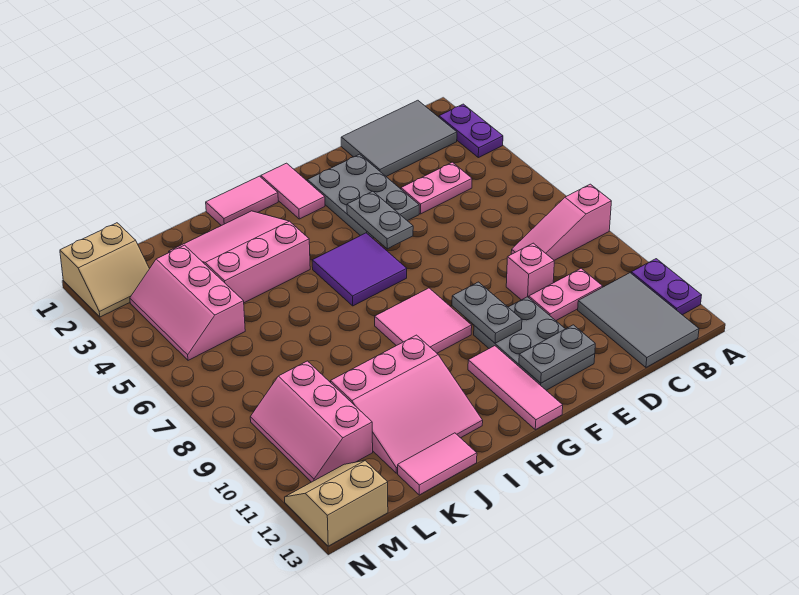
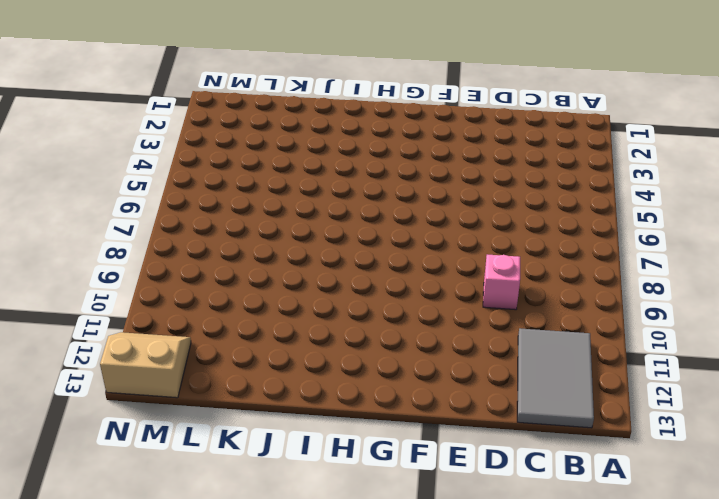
none -> purple plate A2:A3 level 1
none -> pink slope A8:C8 level 1 top A
none -> purple plate A11:A12 level 1

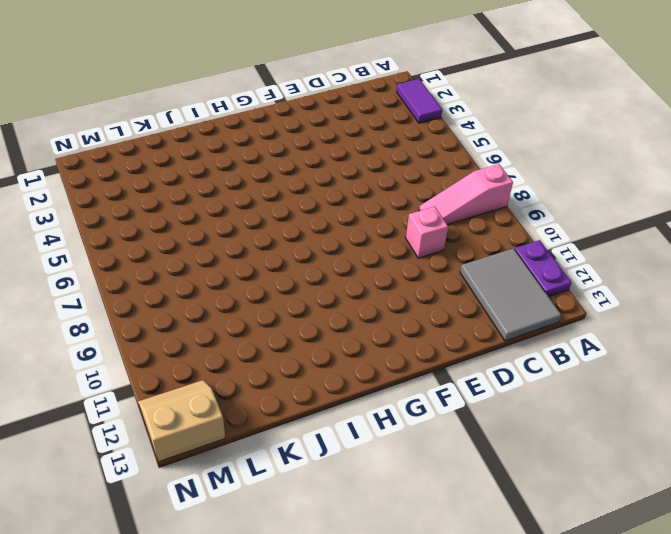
purple tile A2:A3 level 1 -> purple plate A2:A3 level 1
none -> grey tile B1:D2 level 1
none -> pink plate C4:D4 level 1
none -> pink plate C10:D10 level 1

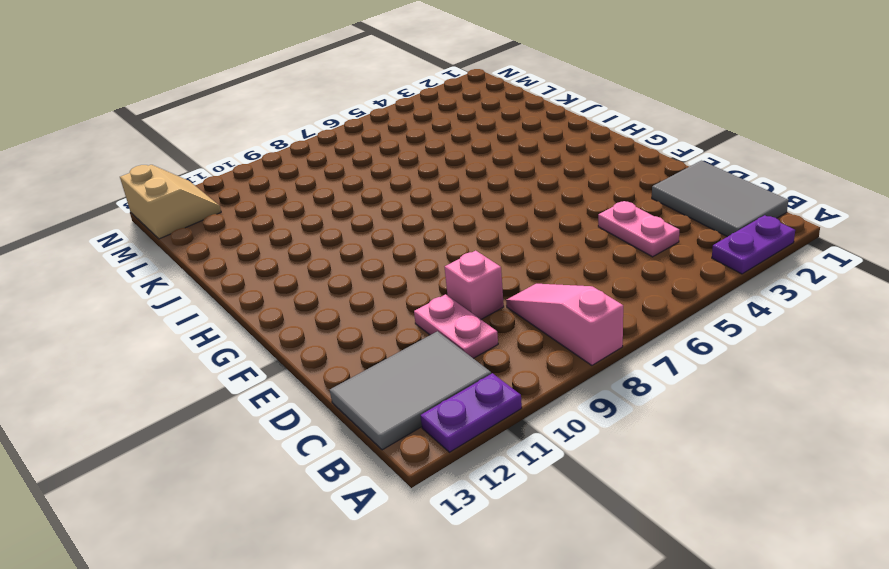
none -> grey plate E2:F4 level 1
none -> grey plate E10:F12 level 1
none -> pink tile G1:G2 level 1

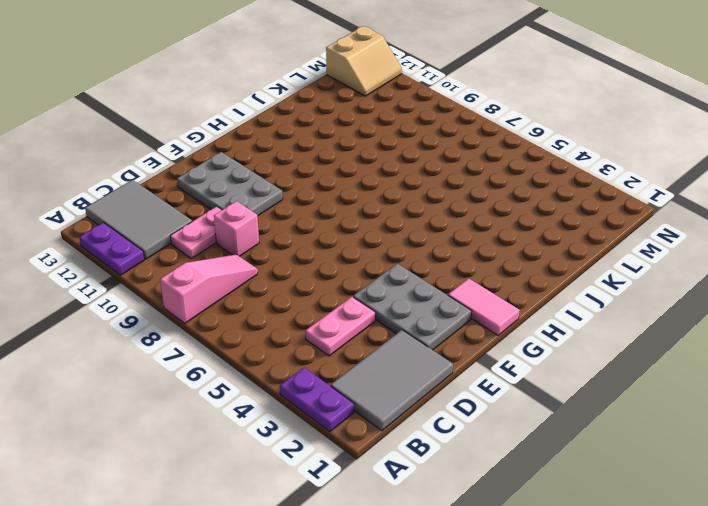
none -> purple tile G5:H6 level 1
none -> pink tile G8:H9 level 1
none -> pink tile G11:G13 level 1

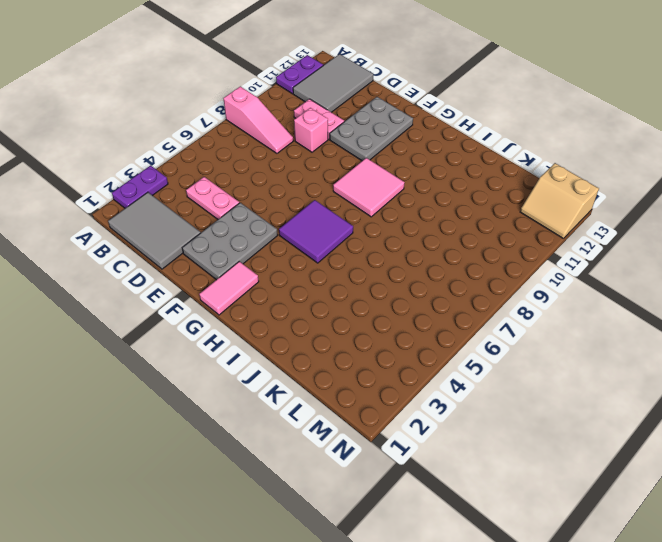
none -> pink tile G11:G13 level 1
none -> pink tile H1:I1 level 1
none -> pink slope I2:K4 level 1 top 4

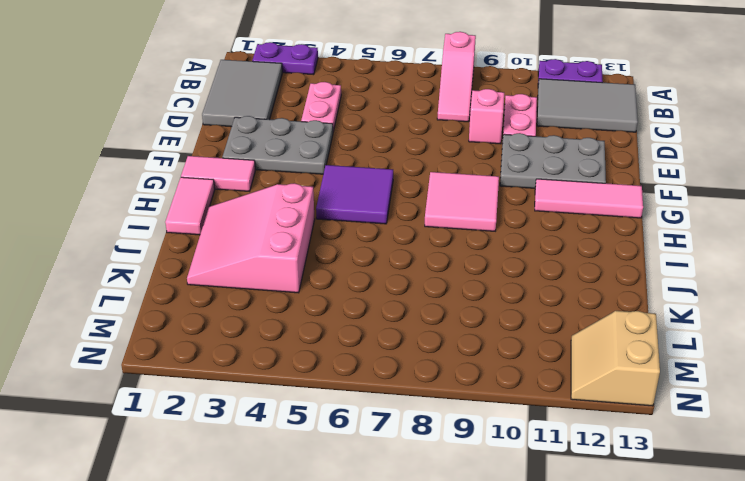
none -> pink slope I10:K12 level 1 top 10
none -> pink tile J13:K13 level 1
none -> pink slope L3:M5 level 1 top L

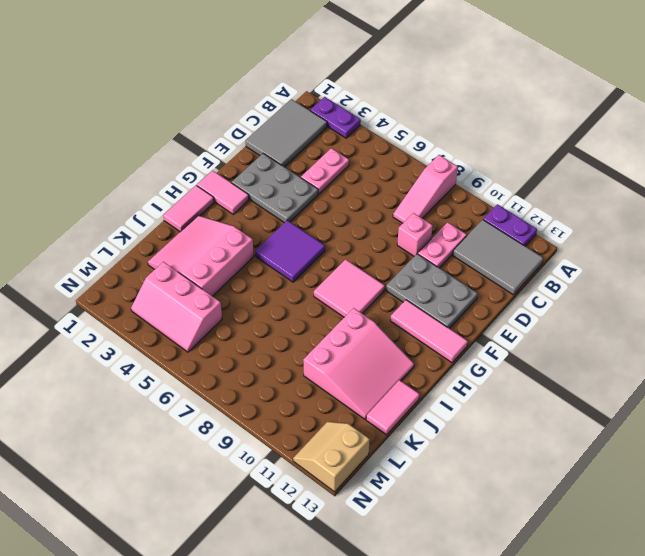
none -> pink slope L9:M11 level 1 top L
none -> tan slope M1:N2 level 1 top 1
none -> grey plate E12:F12 level 2

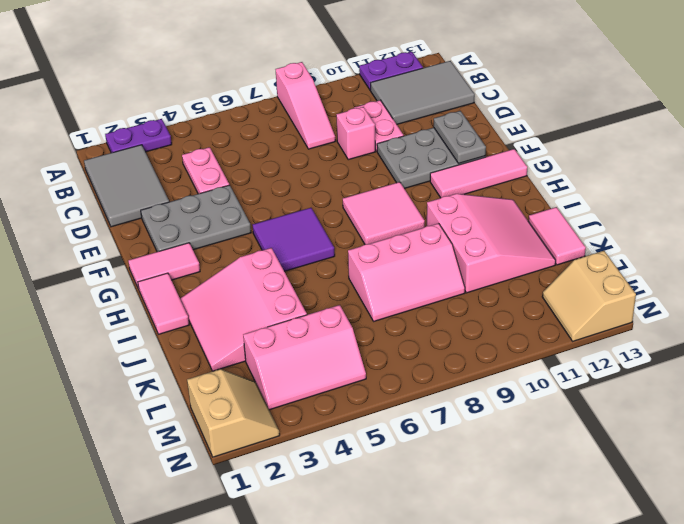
pink slope J7:K9 level 1 top J -> pink slope L9:M11 level 1 top L
none -> grey plate F4:F5 level 2
none -> grey plate F9:F10 level 2

